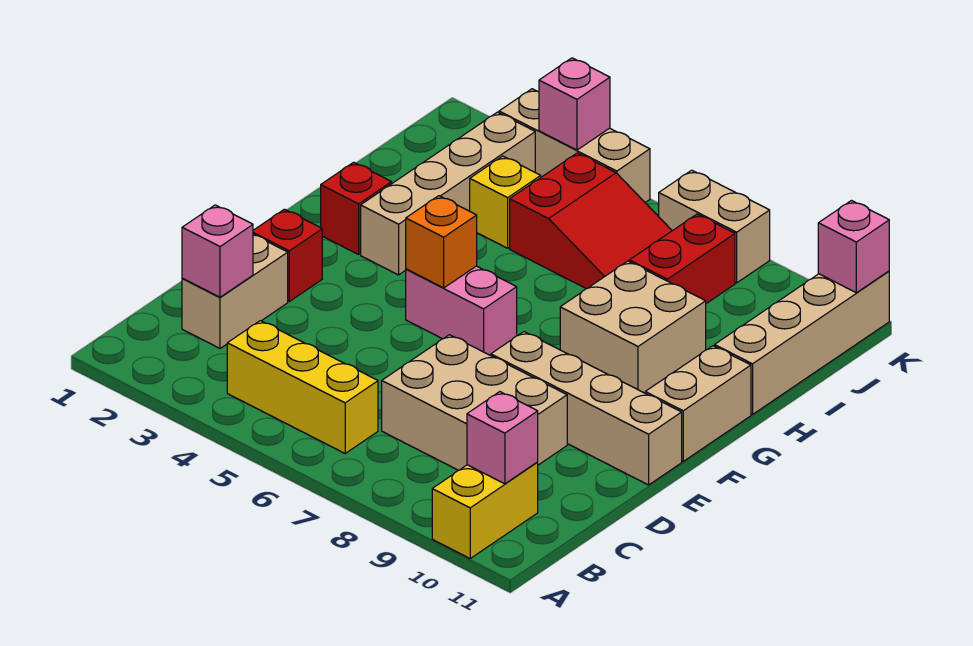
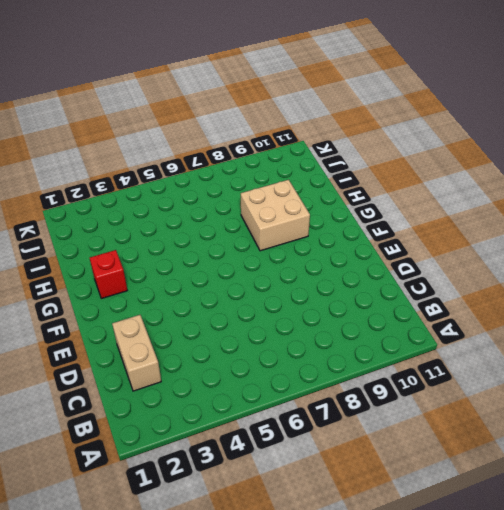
none -> yellow brick A10:B10 level 1
none -> yellow brick B4:B6 level 1
none -> tan brick C7:D9 level 1

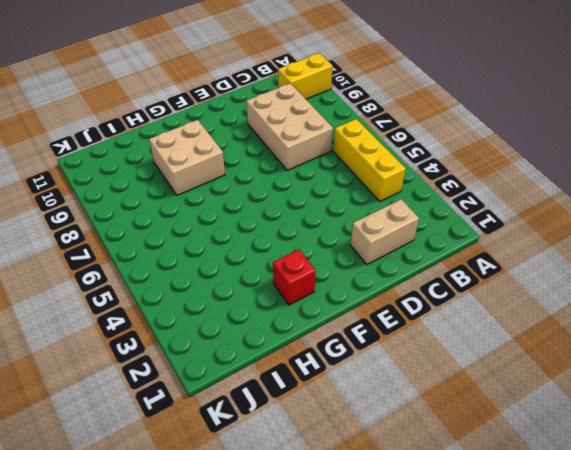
none -> red brick E2 level 1
none -> tan brick E8:E11 level 1
none -> pink brick F5:F6 level 1

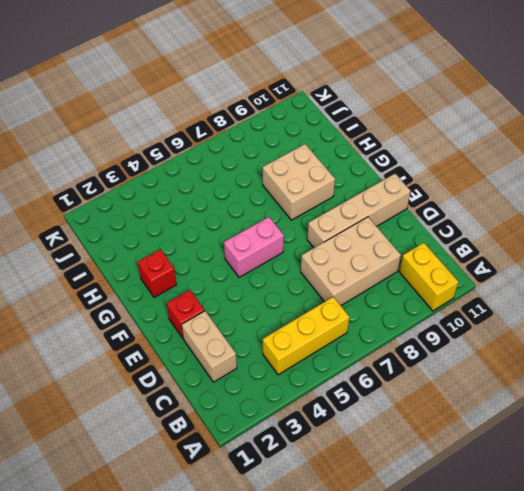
none -> tan brick F11:G11 level 1
none -> tan brick G3:J3 level 1
none -> tan brick H11:K11 level 1

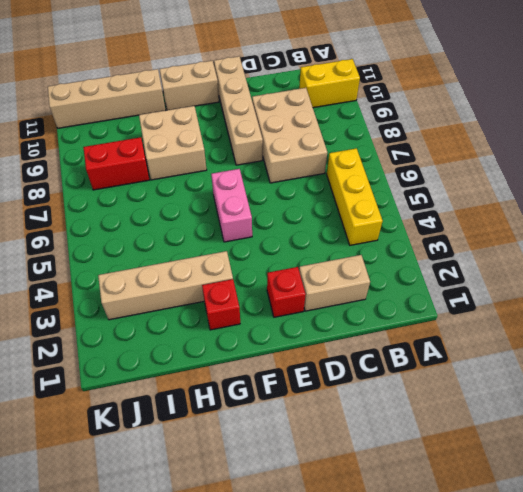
none -> yellow brick I4 level 1
none -> red slope I5:J7 level 1 top 5
none -> tan brick K3:K5 level 1

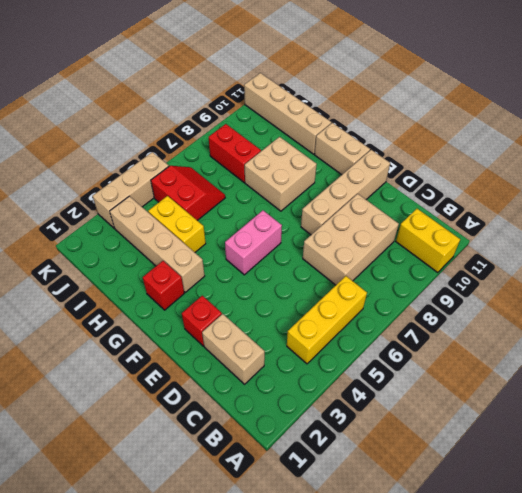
yellow brick H4:I4 level 1 -> yellow brick I4 level 1
red slope I5:J6 level 1 top 5 -> red slope I5:J7 level 1 top 5
none -> tan brick K7:K8 level 1
none -> pink brick B10 level 2
none -> pink brick C2 level 2

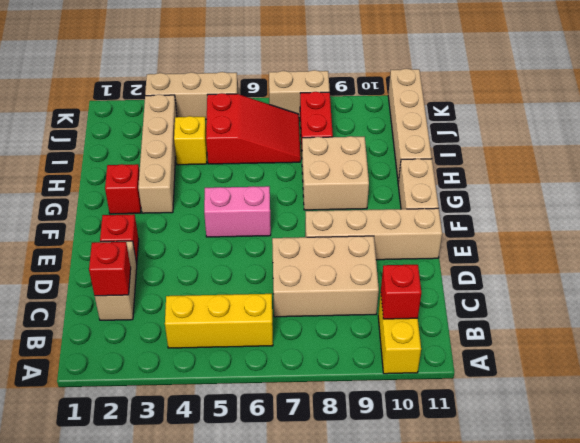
red brick B10 level 2 -> pink brick B10 level 2
red brick C2 level 2 -> pink brick C2 level 2
none -> orange brick F5 level 2
none -> pink brick K4 level 2
none -> pink brick K11 level 2

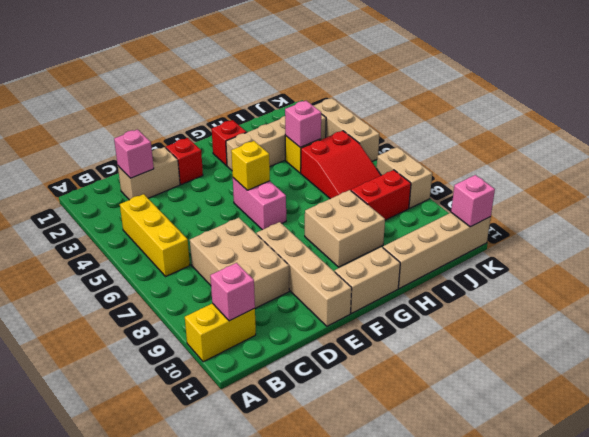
yellow brick F5 level 2 -> orange brick F5 level 2
pink brick I4 level 2 -> pink brick K4 level 2

